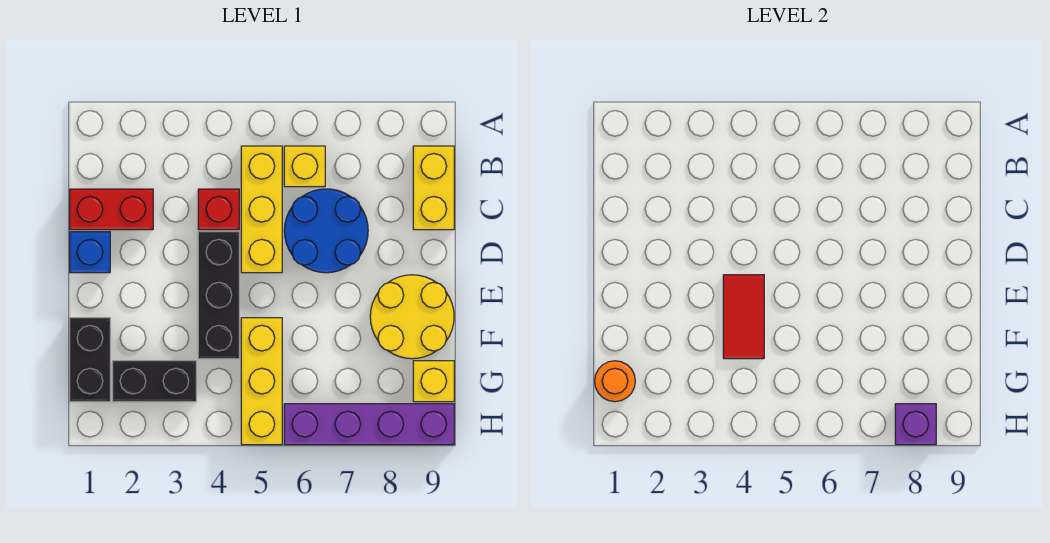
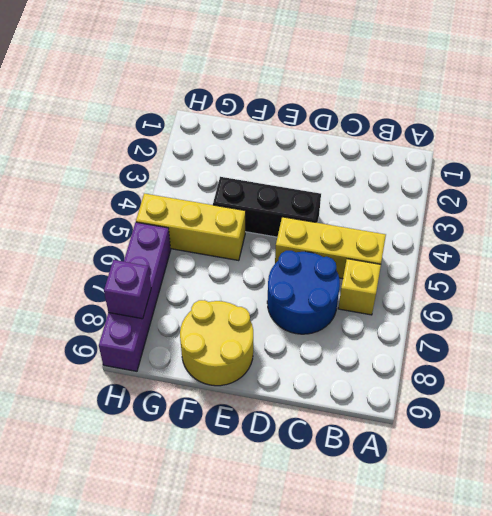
none -> yellow brick B9:C9 level 1
none -> red brick C1:C2 level 1
none -> red brick C4 level 1

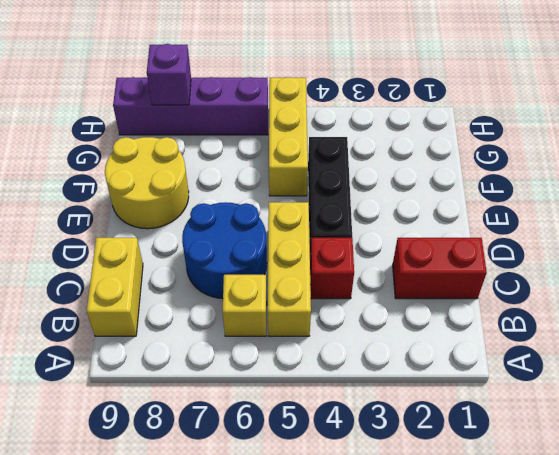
none -> blue brick D1 level 1
none -> black brick F1:G1 level 1
none -> black brick G2:G3 level 1

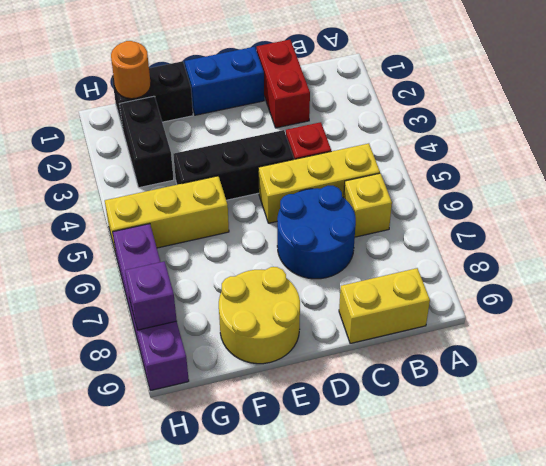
blue brick D1:E1 level 1 -> blue brick D1 level 1
none -> yellow brick G9 level 1
none -> red tile E4:F4 level 2

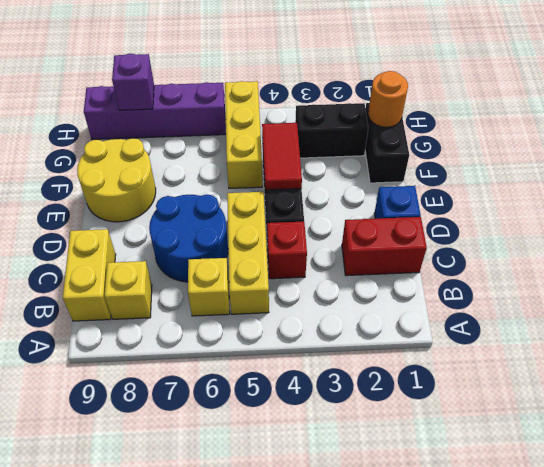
yellow brick B8 level 1 -> yellow brick G9 level 1

